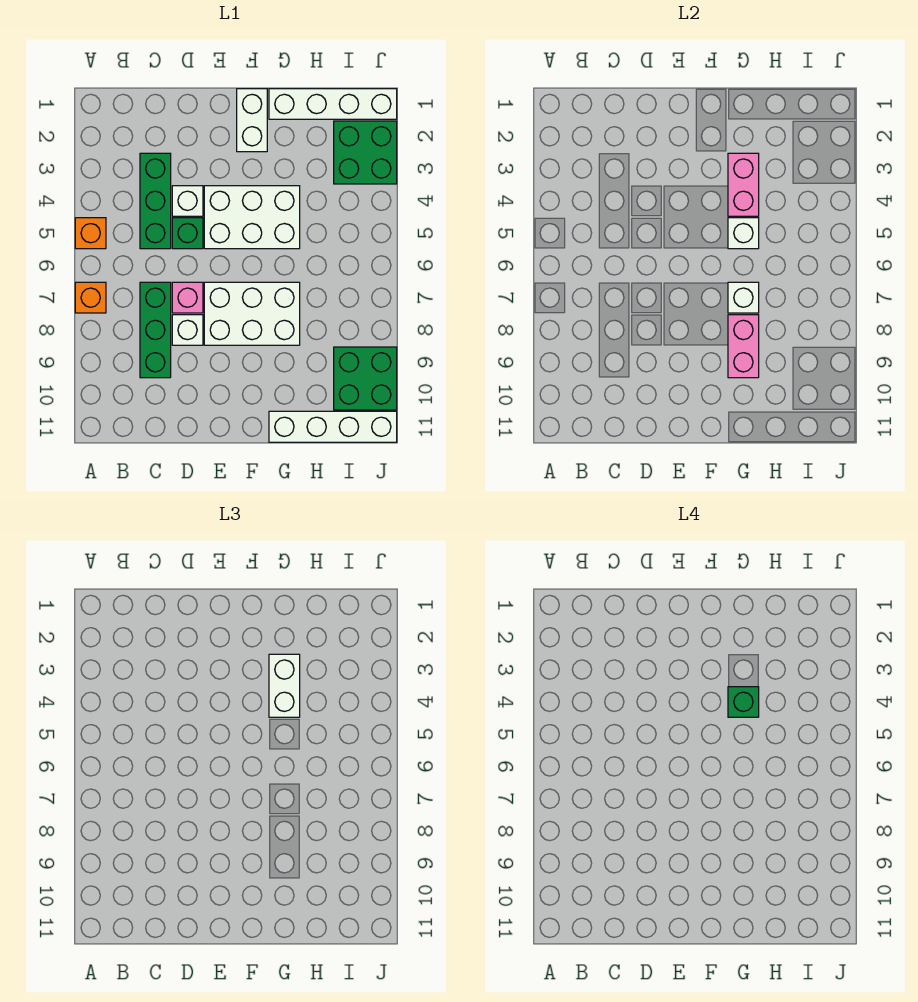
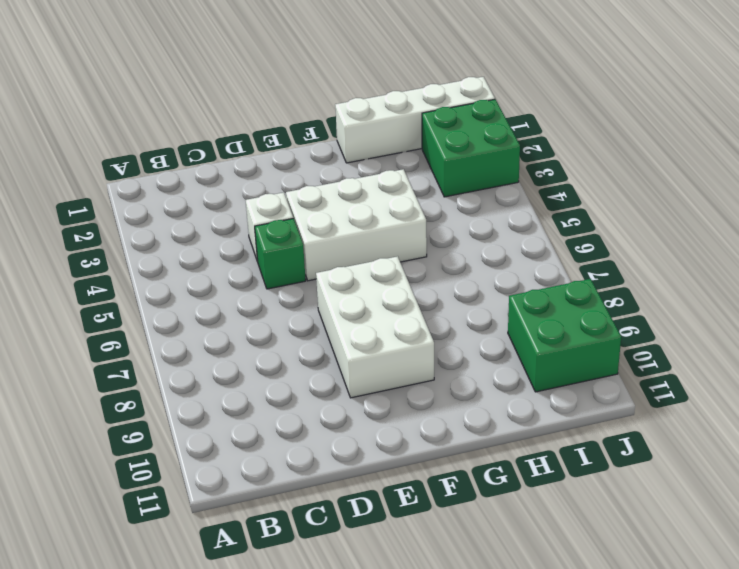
white brick E7:F9 level 1 -> white brick E7:G8 level 1
none -> orange brick A5 level 1
none -> orange brick A7 level 1
none -> green brick C3:C5 level 1

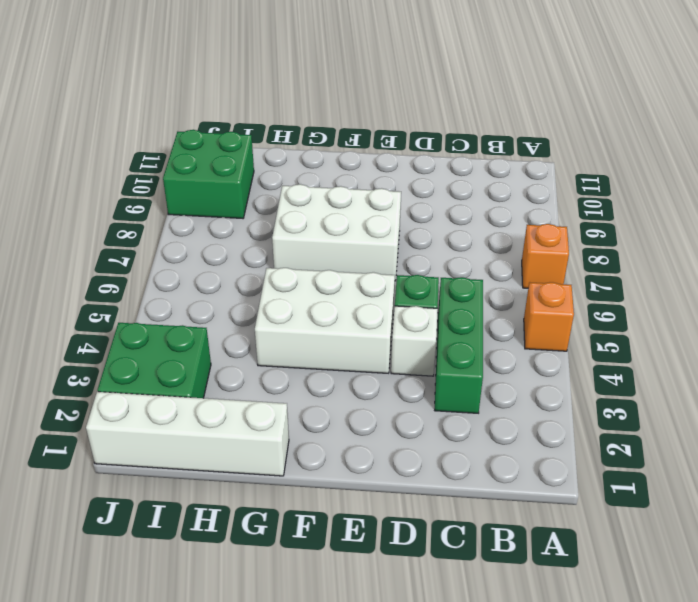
none -> green brick C7:C9 level 1
none -> pink brick D7 level 1
none -> white brick D8 level 1

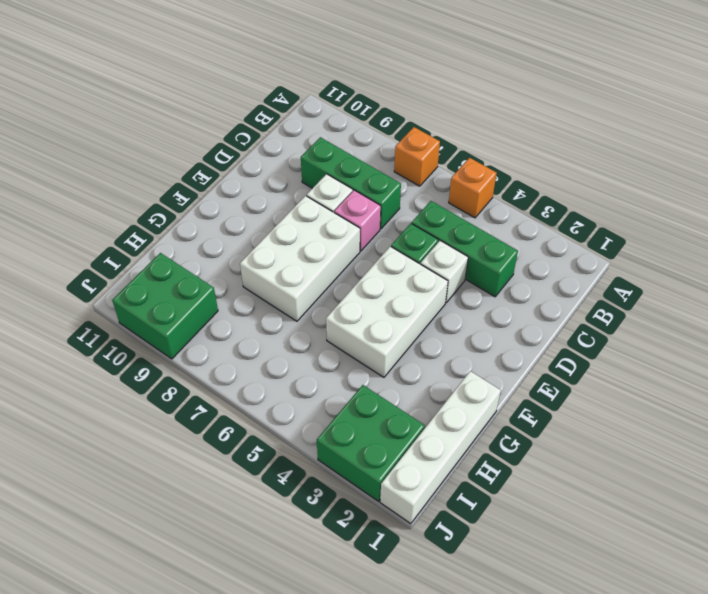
none -> white brick F1:F2 level 1
none -> white brick G11:J11 level 1
none -> pink brick G3:G4 level 2

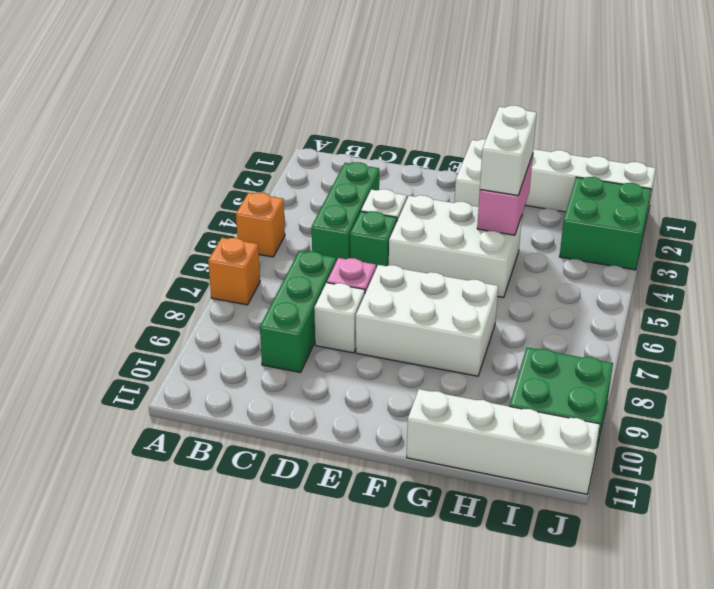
none -> white brick G5 level 2
none -> white brick G7 level 2
none -> pink brick G8:G9 level 2

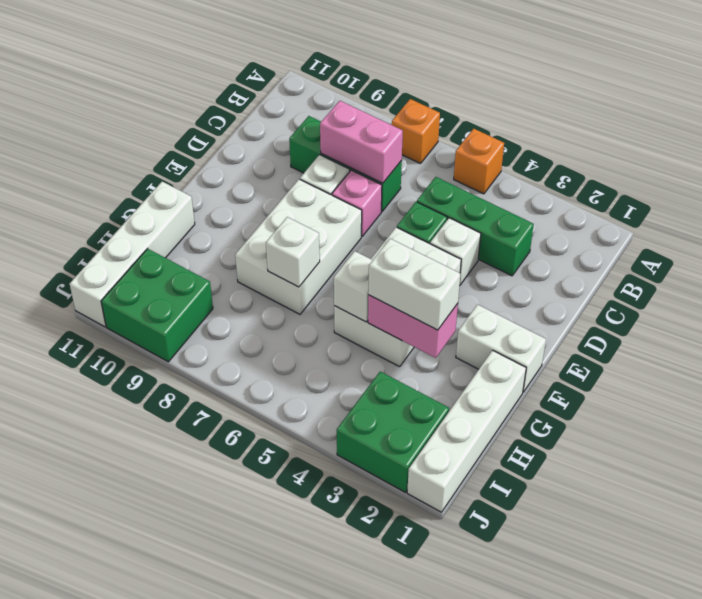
pink brick C7:C8 level 2 -> pink brick G8:G9 level 2
none -> green brick G4 level 4

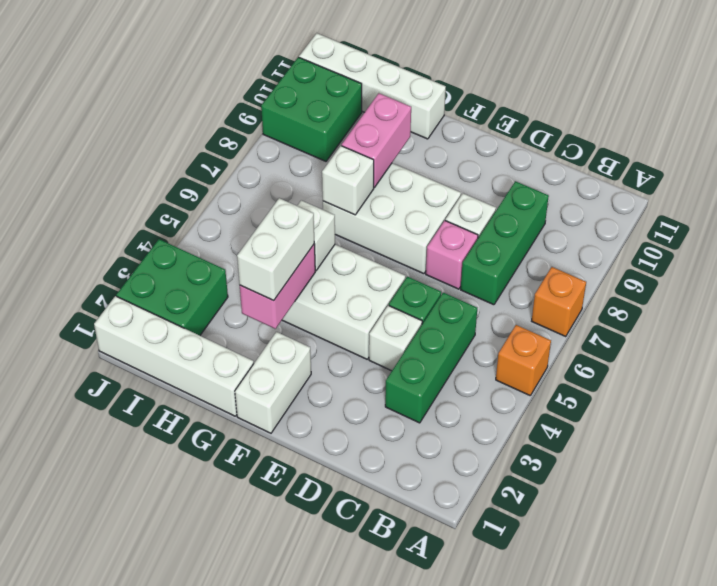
none -> green brick G4 level 4

